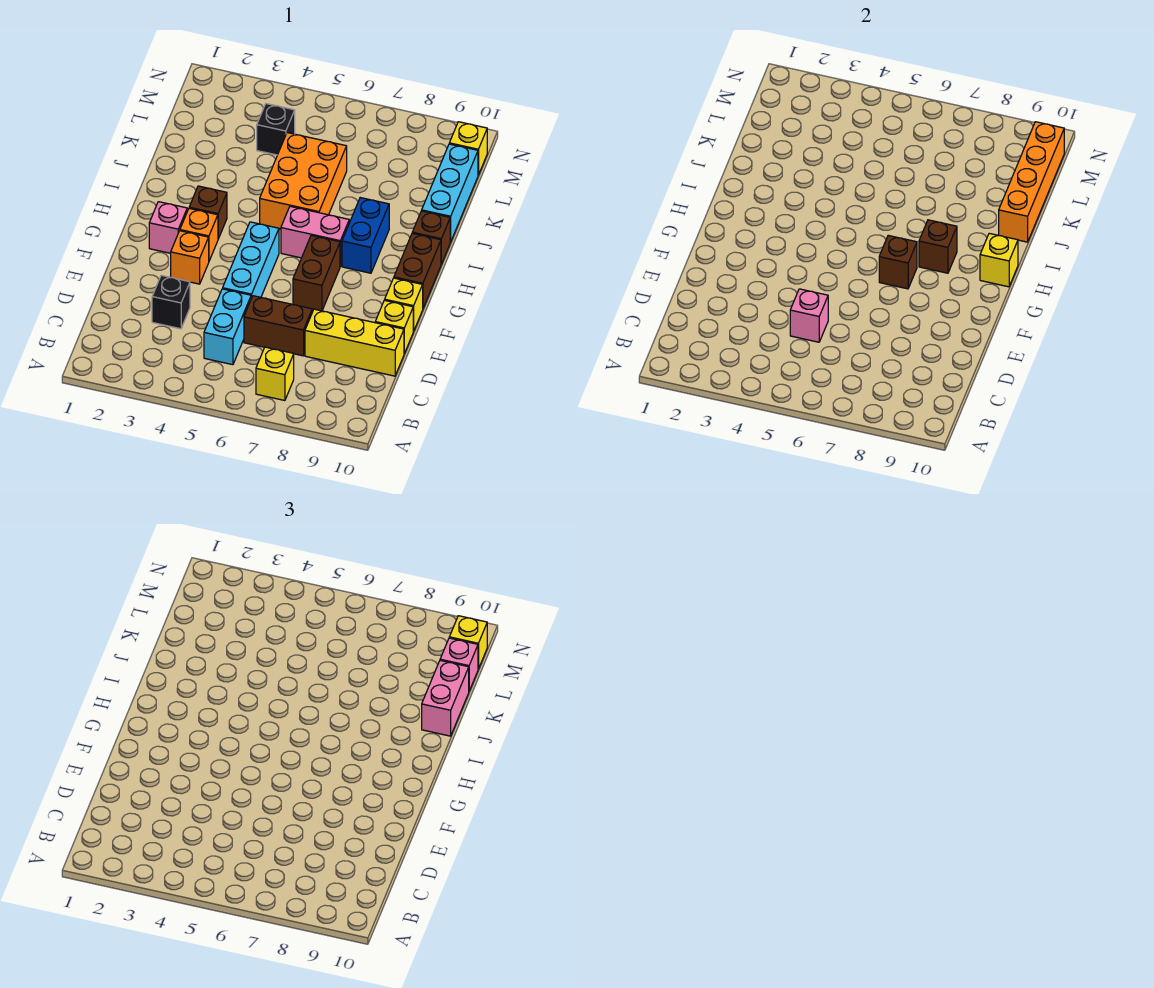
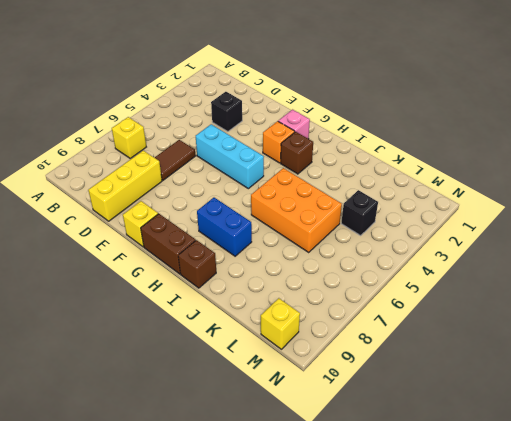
brown tile D6:D7 level 1 -> brown brick D6:D7 level 1
none -> cyan brick C5:D5 level 1
none -> yellow brick E10 level 1
none -> orange brick F3 level 1

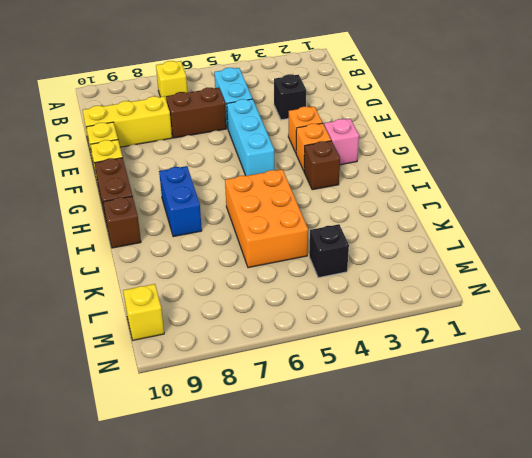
none -> brown brick F7:G7 level 1
none -> pink brick H6:H7 level 1
none -> cyan brick J10:L10 level 1

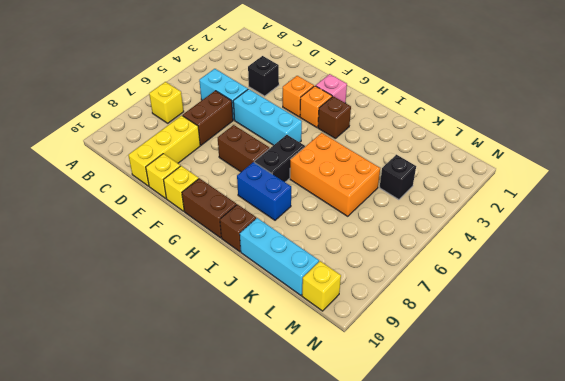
black brick H6:H7 level 1 -> pink brick H6:H7 level 1
none -> pink brick D5 level 2
none -> brown brick G7 level 2
none -> brown brick H8 level 2

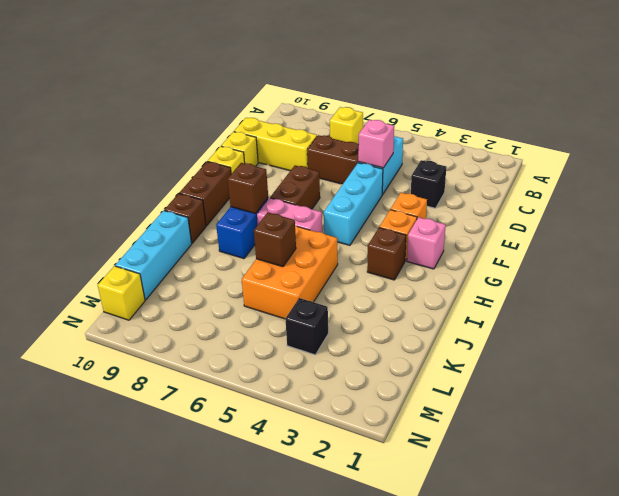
brown brick J6 level 2 -> brown brick G7 level 2
none -> yellow brick H10 level 2
none -> orange brick J10:M10 level 2
none -> pink brick J10:K10 level 3

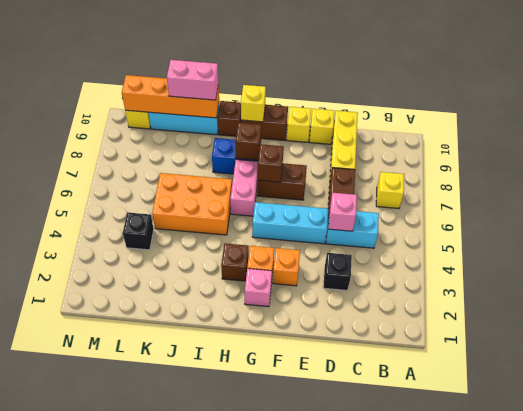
none -> pink brick L10 level 3
none -> yellow brick M10 level 3

